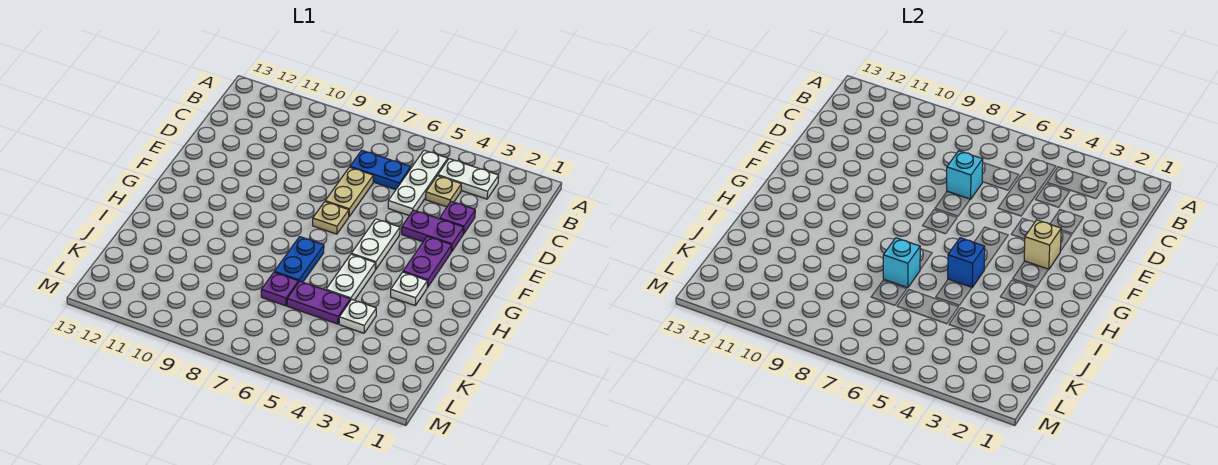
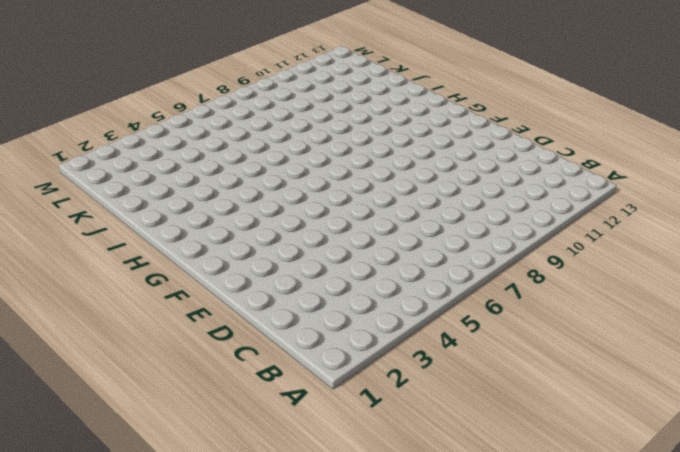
none -> white plate B3:B4 level 1
none -> white plate B5:D5 level 1
none -> tan plate C4 level 1

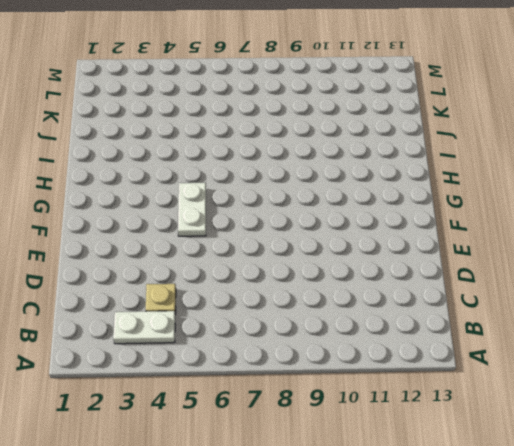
none -> white plate B5:D5 level 1
none -> blue plate C6:C7 level 1
none -> purple plate D3 level 1

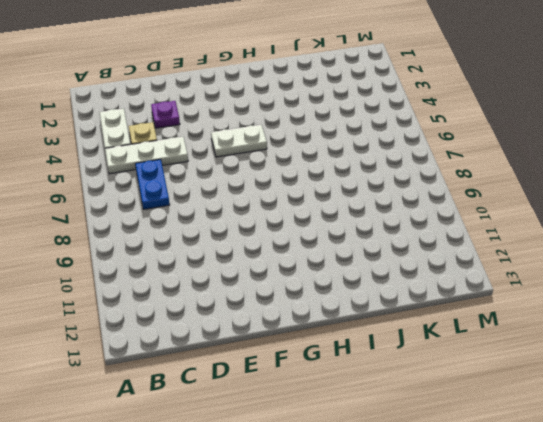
none -> tan plate D7:E7 level 1
none -> purple plate E3:E4 level 1
none -> purple plate F3:G3 level 1

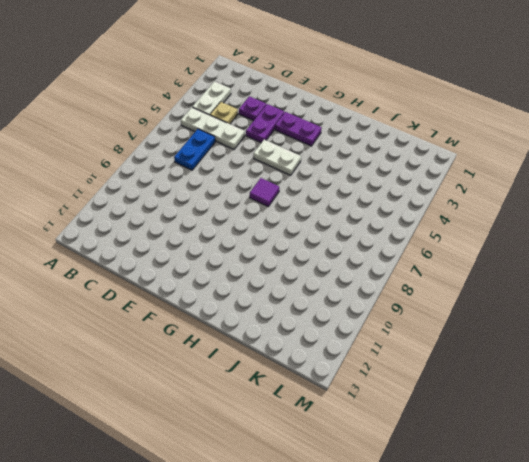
purple tile G7 level 1 -> none
none -> tan plate D7:E7 level 1
none -> tan plate F7 level 1
none -> white plate H3 level 1

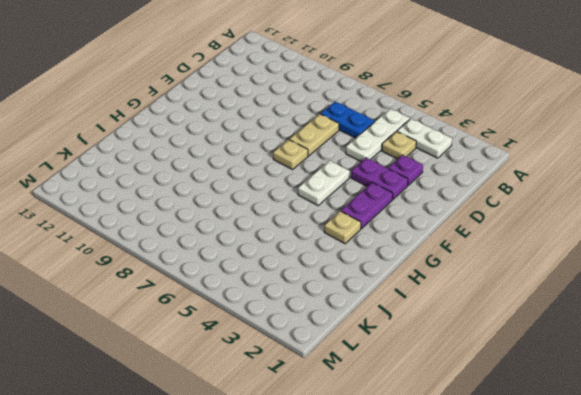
tan plate H3 level 1 -> white plate H3 level 1
none -> white plate H5:I5 level 1
none -> blue plate H7:I7 level 1
none -> white plate J4 level 1

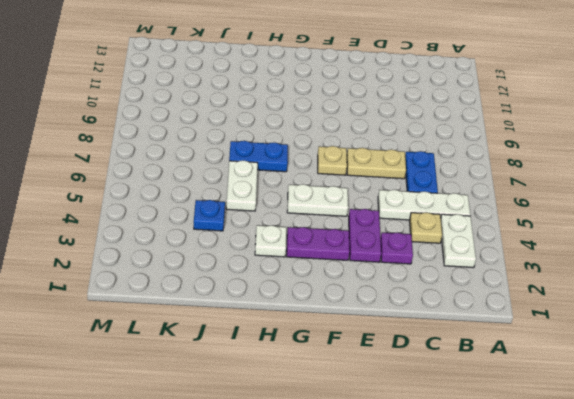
white plate I5:I6 level 1 -> white plate H5:I5 level 1
blue plate J4 level 1 -> white plate J4 level 1
none -> purple plate J5:J6 level 1
none -> purple plate J7 level 1
none -> cyan brick D7 level 2

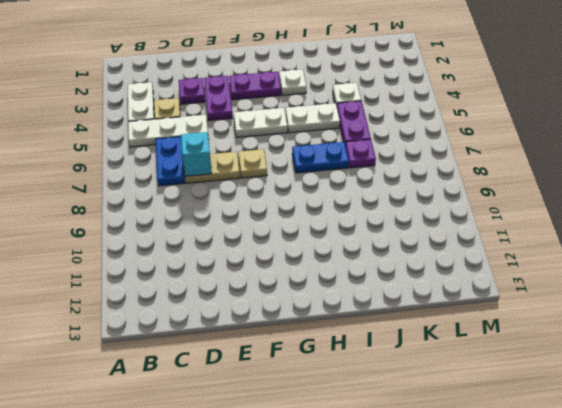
none -> tan brick F3 level 2
none -> blue brick H5 level 2
none -> cyan brick I7 level 2

